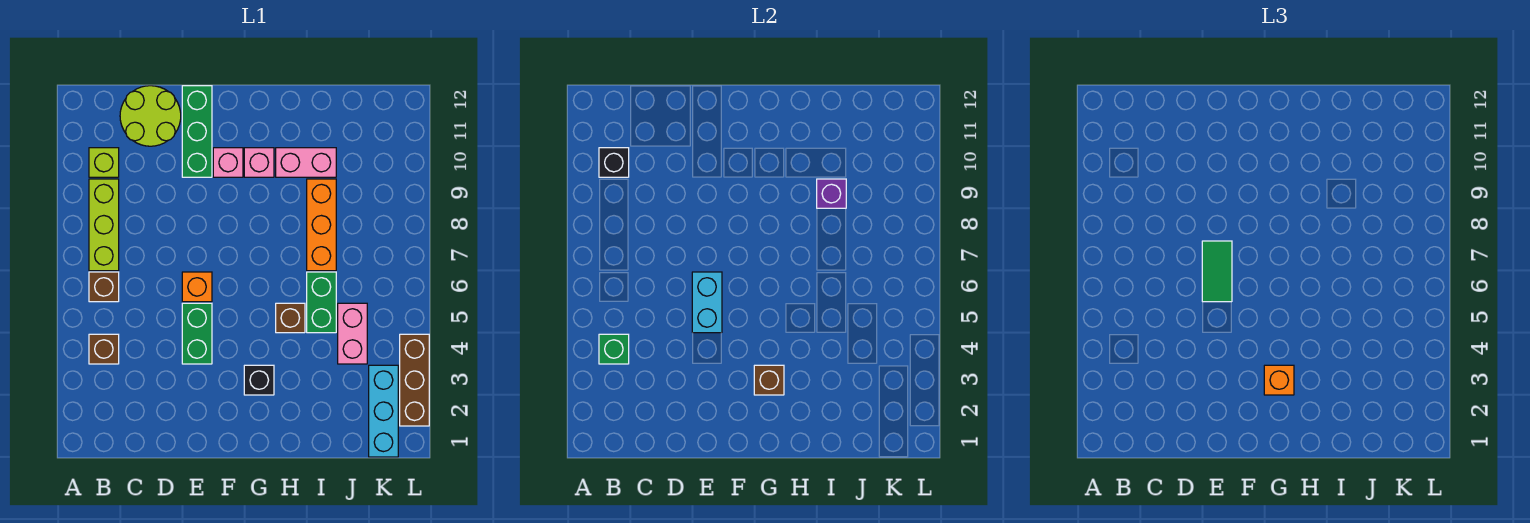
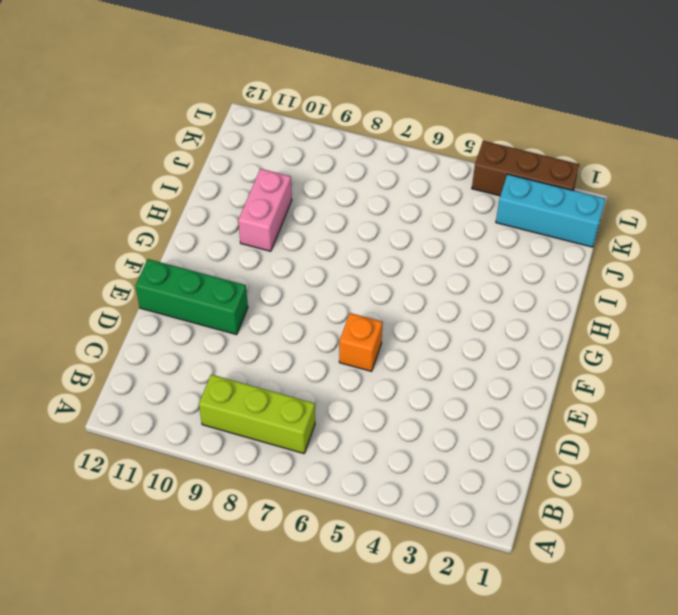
none -> brown brick B4 level 1
none -> brown brick B6 level 1
none -> lime brick B10 level 1

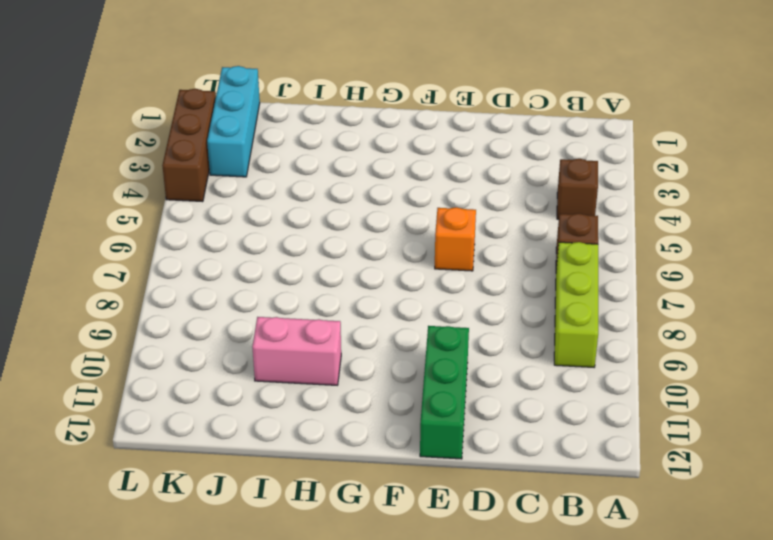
none -> lime brick B10 level 1
none -> lime round brick C11:D12 level 1
none -> green brick E4:E5 level 1

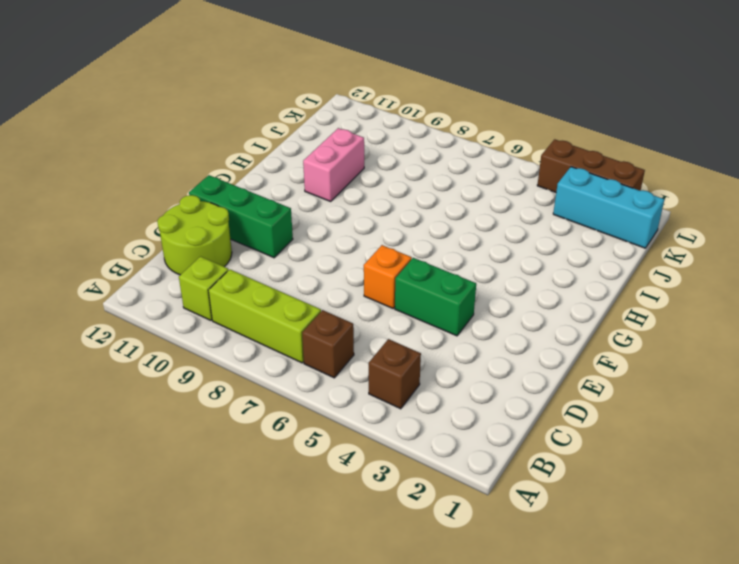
none -> pink brick F10 level 1
none -> black brick G3 level 1
none -> pink brick G10 level 1

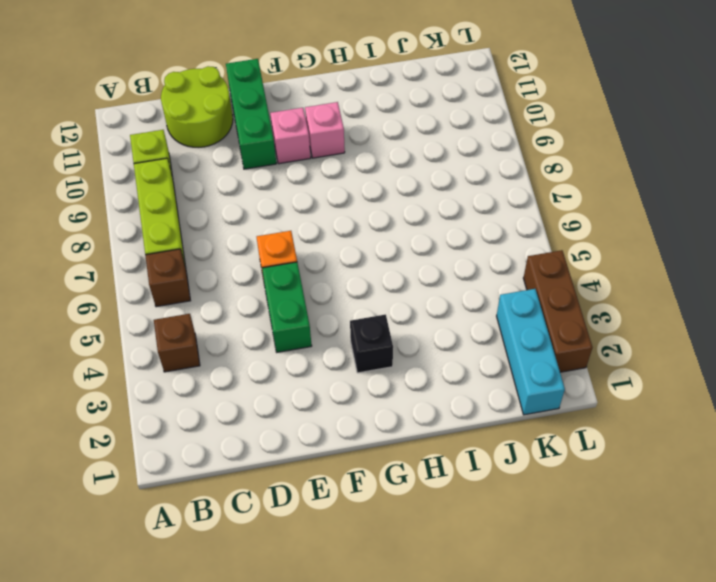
none -> brown brick H5 level 1
none -> pink brick H10:I10 level 1
none -> green brick I5:I6 level 1

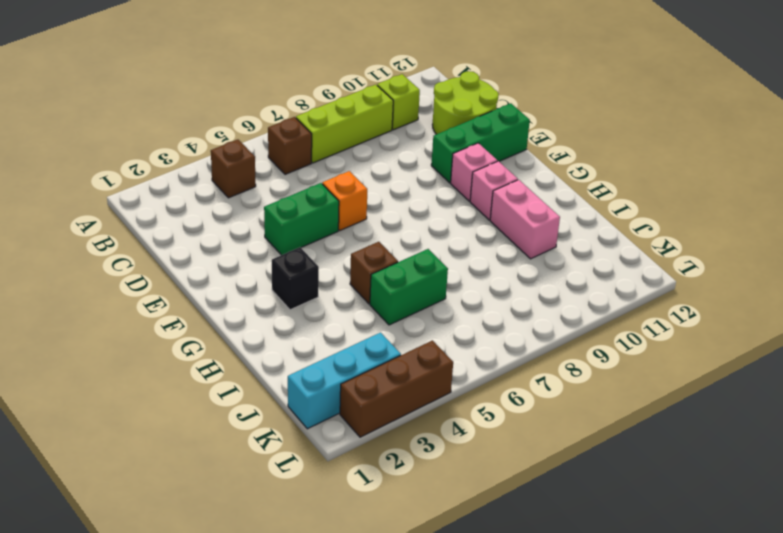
none -> orange brick I7:I9 level 1
none -> pink brick J4:J5 level 1
none -> green brick B4 level 2

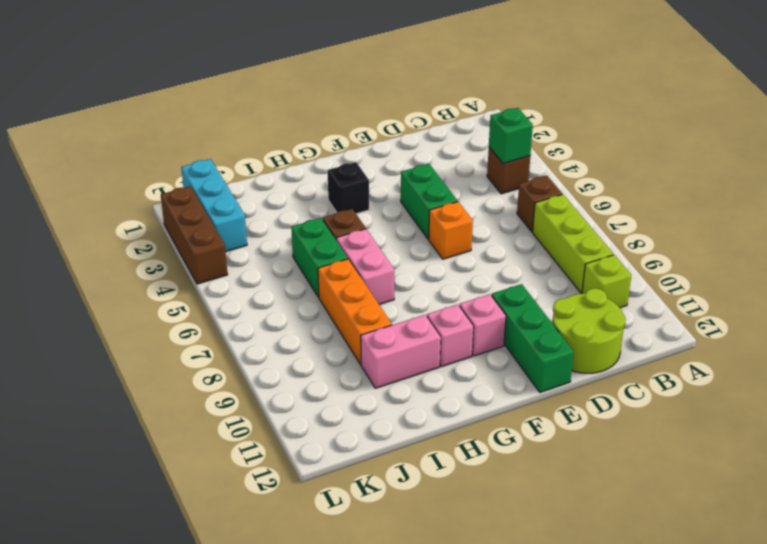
pink brick H6:H7 level 1 -> pink brick J4:J5 level 1
none -> black brick B10 level 2
none -> cyan brick E5:E6 level 2
none -> brown brick G3 level 2

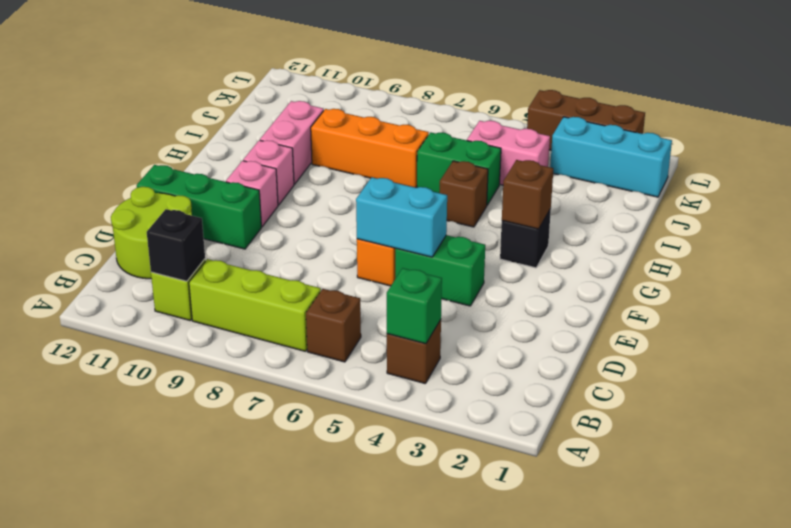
none -> purple brick I9 level 2
none -> green tile E6:E7 level 3
none -> orange brick G3 level 3

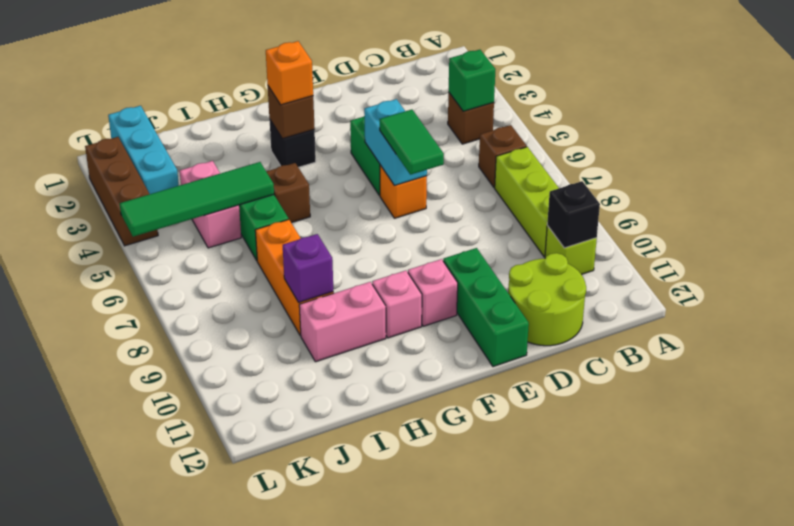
green tile I5:L5 level 2 -> none

